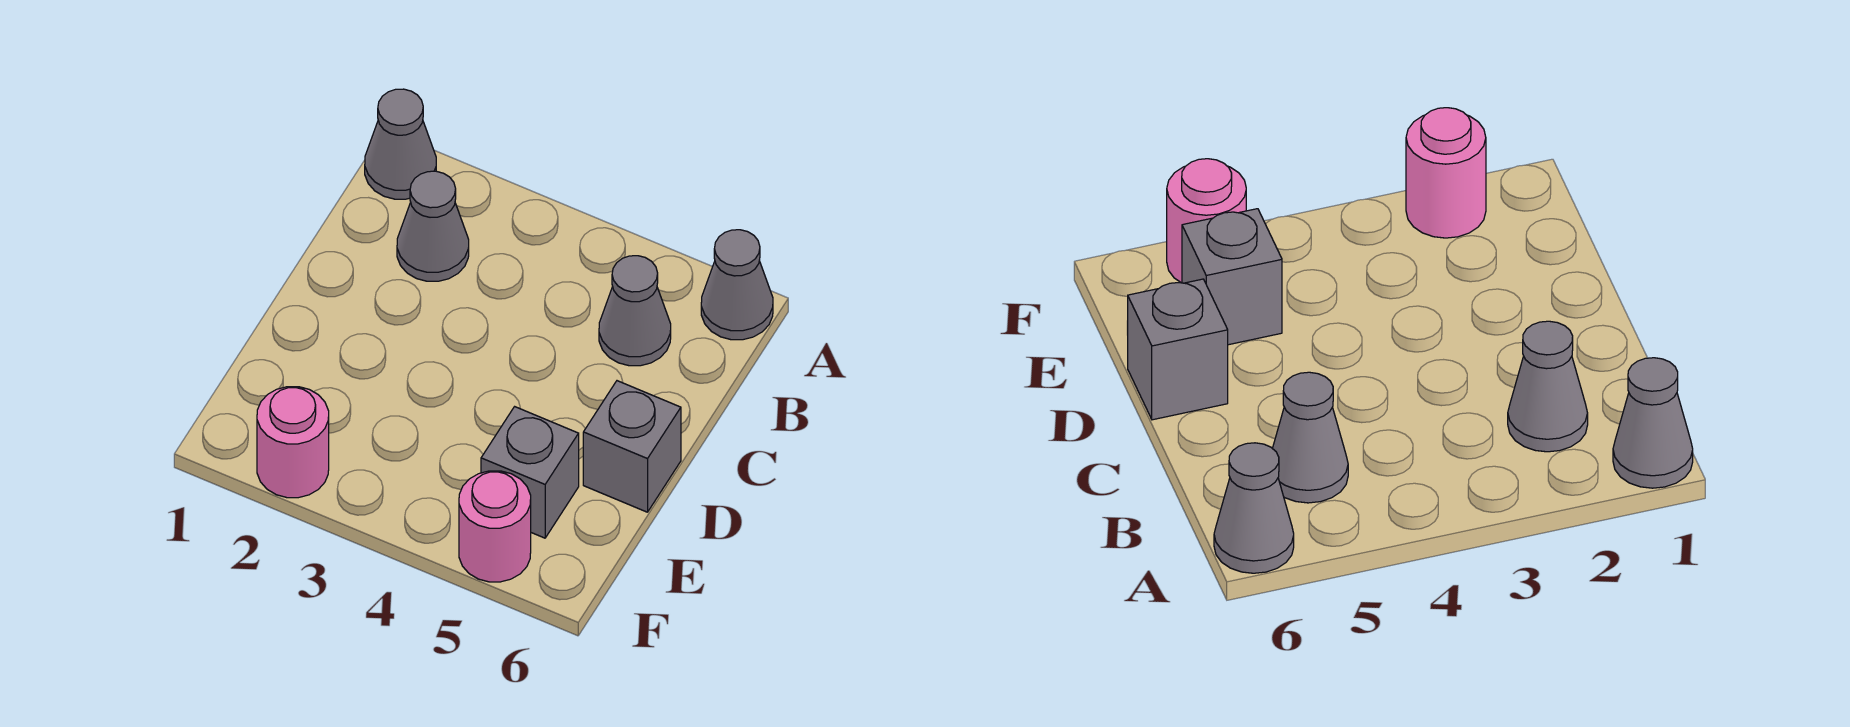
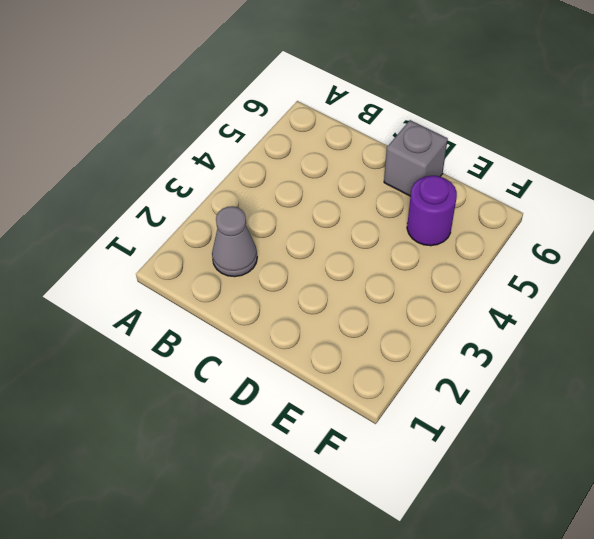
purple round brick E5 level 1 -> grey brick E5 level 1
none -> grey cone A1 level 1
none -> grey cone A6 level 1

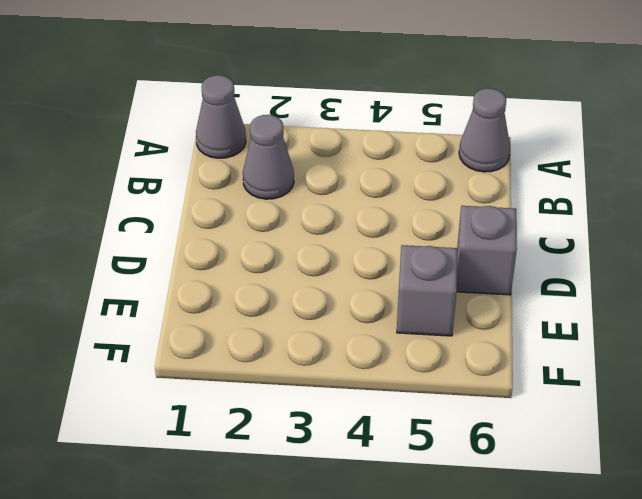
none -> grey cone B5 level 1
none -> pink round brick F2 level 1

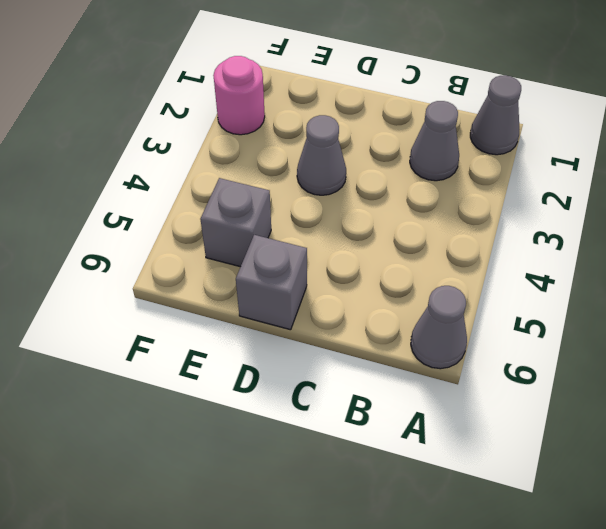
grey cone D3 level 1 -> grey cone B5 level 1
none -> pink round brick F5 level 1

